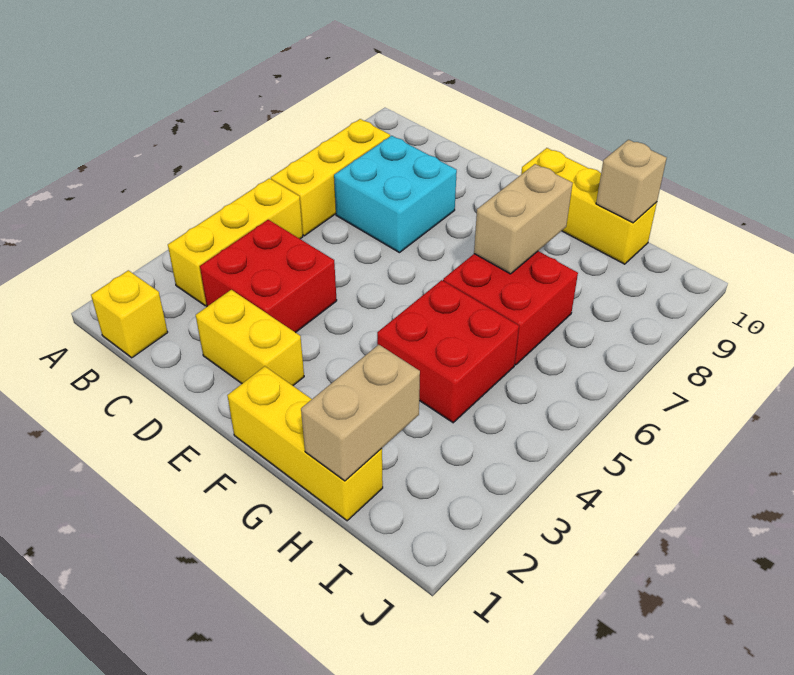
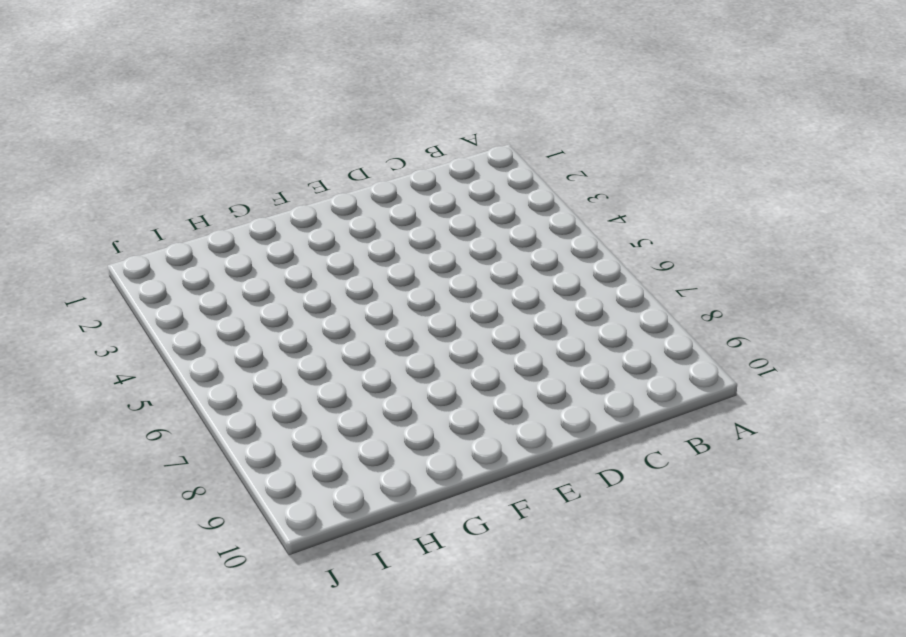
none -> yellow brick B1 level 1
none -> yellow brick B3:B5 level 1
none -> yellow brick B6:B8 level 1

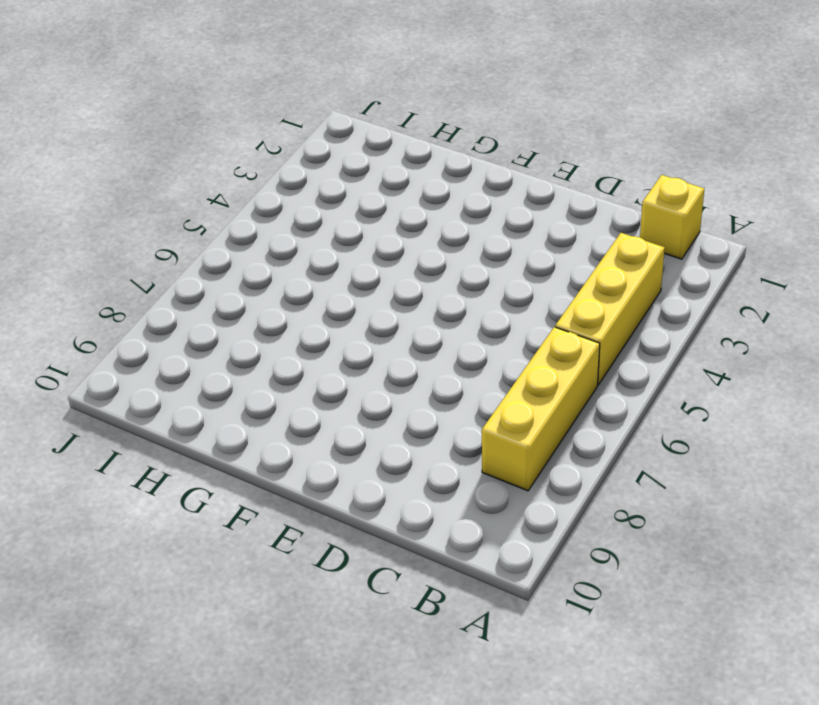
none -> red brick C3:D4 level 1
none -> cyan brick C7:D8 level 1
none -> yellow brick D2:E2 level 1

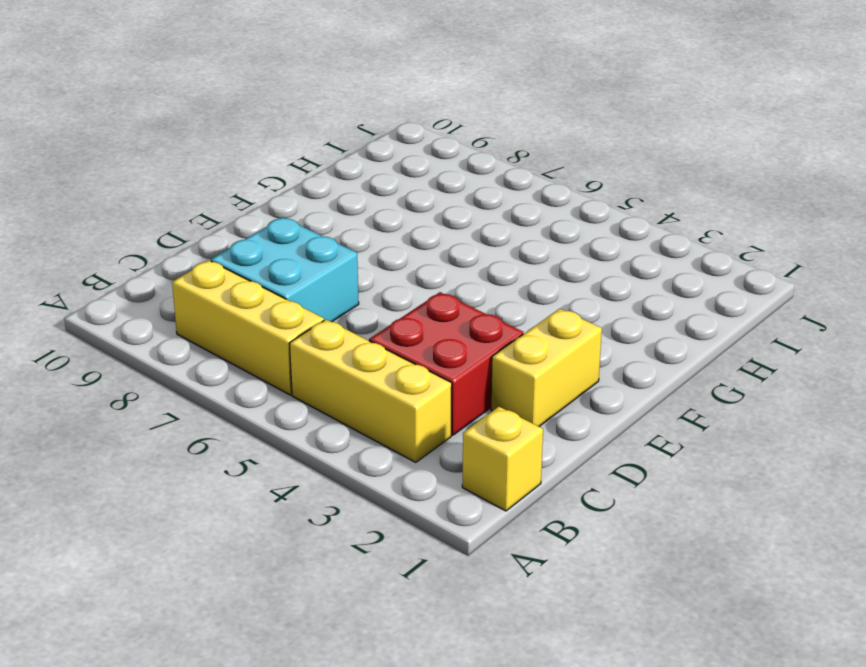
none -> yellow brick F1:H1 level 1
none -> yellow brick F10:H10 level 1
none -> red brick G4:H5 level 1

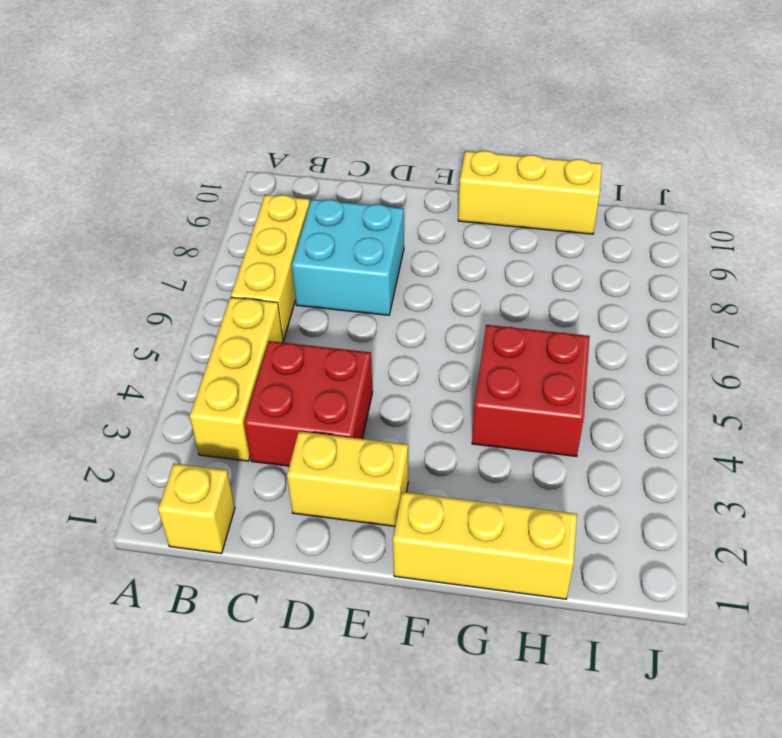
none -> red brick G6:H7 level 1
none -> tan brick G7:G8 level 2
none -> tan brick H1:H2 level 2

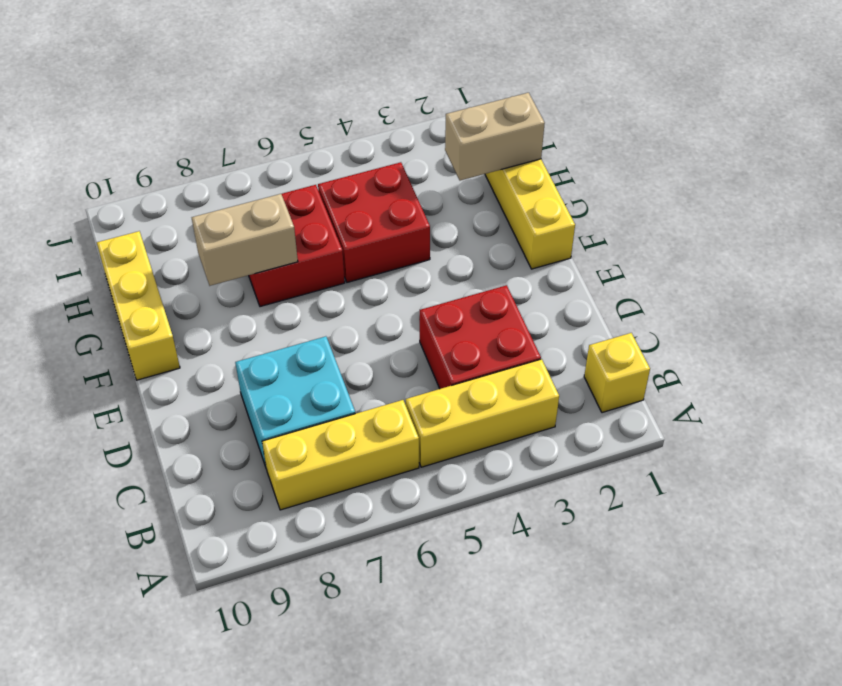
none -> yellow brick D2:E2 level 1
none -> tan brick H10 level 2

